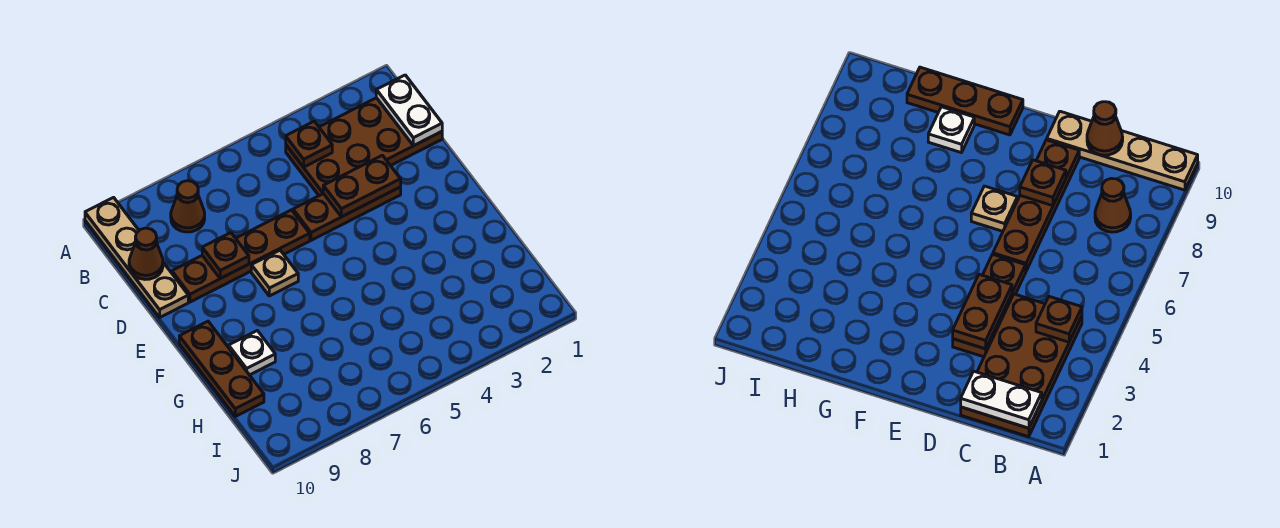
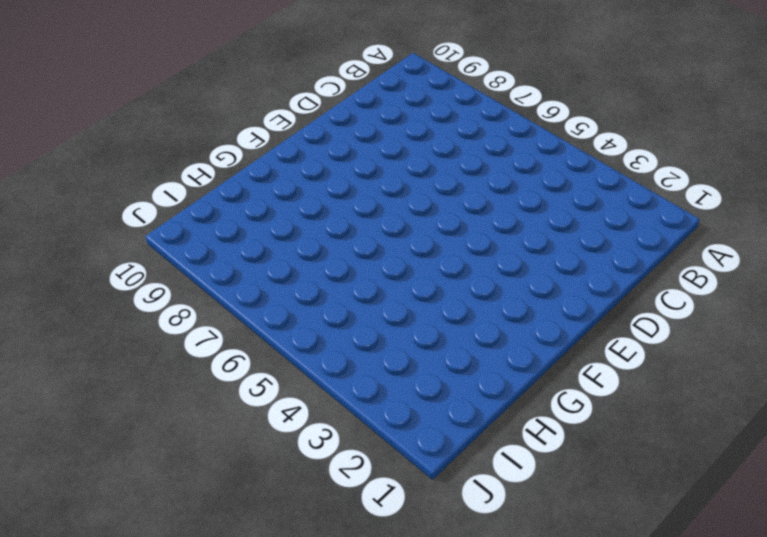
none -> tan plate A10:D10 level 1
none -> brown plate B1:C4 level 1
none -> brown cone B8 level 1

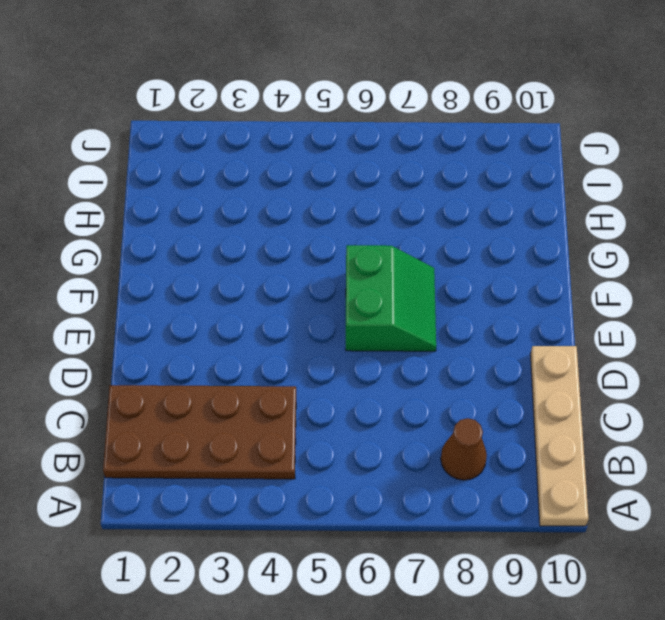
green slope E6:F7 level 1 top 6 -> tan plate E7 level 1
none -> brown plate D3:D5 level 1
none -> brown plate D6:D9 level 1
none -> brown plate F10:H10 level 1

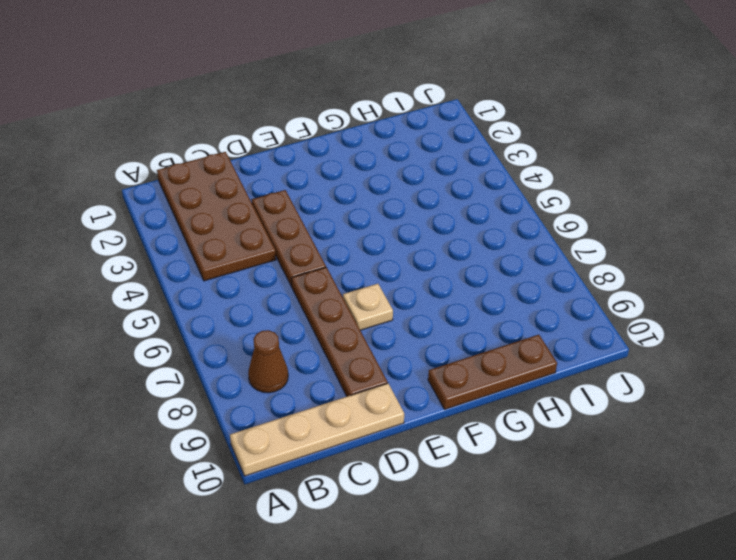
none -> white plate G9 level 1
none -> white plate B1:C1 level 2
none -> brown plate B4 level 2

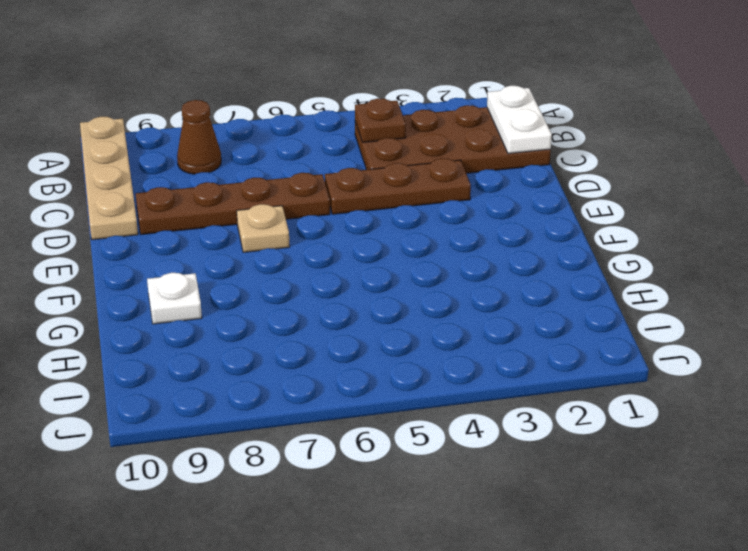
none -> brown plate F10:H10 level 1
none -> brown cone C10 level 2
none -> brown plate D3:D4 level 2

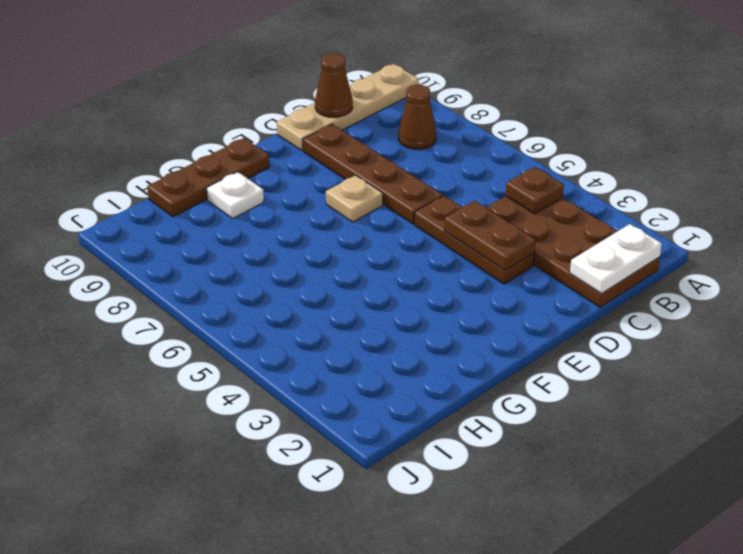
none -> brown plate D8 level 2

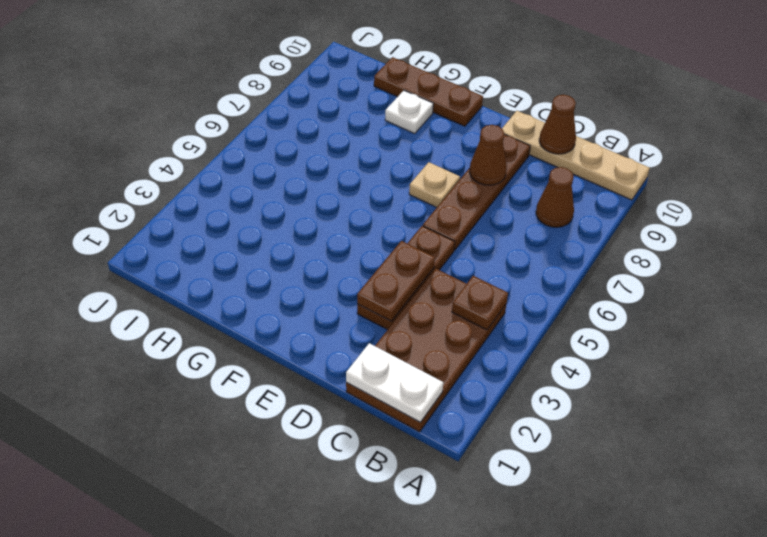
brown cone D8 level 2 -> brown plate D8 level 2

